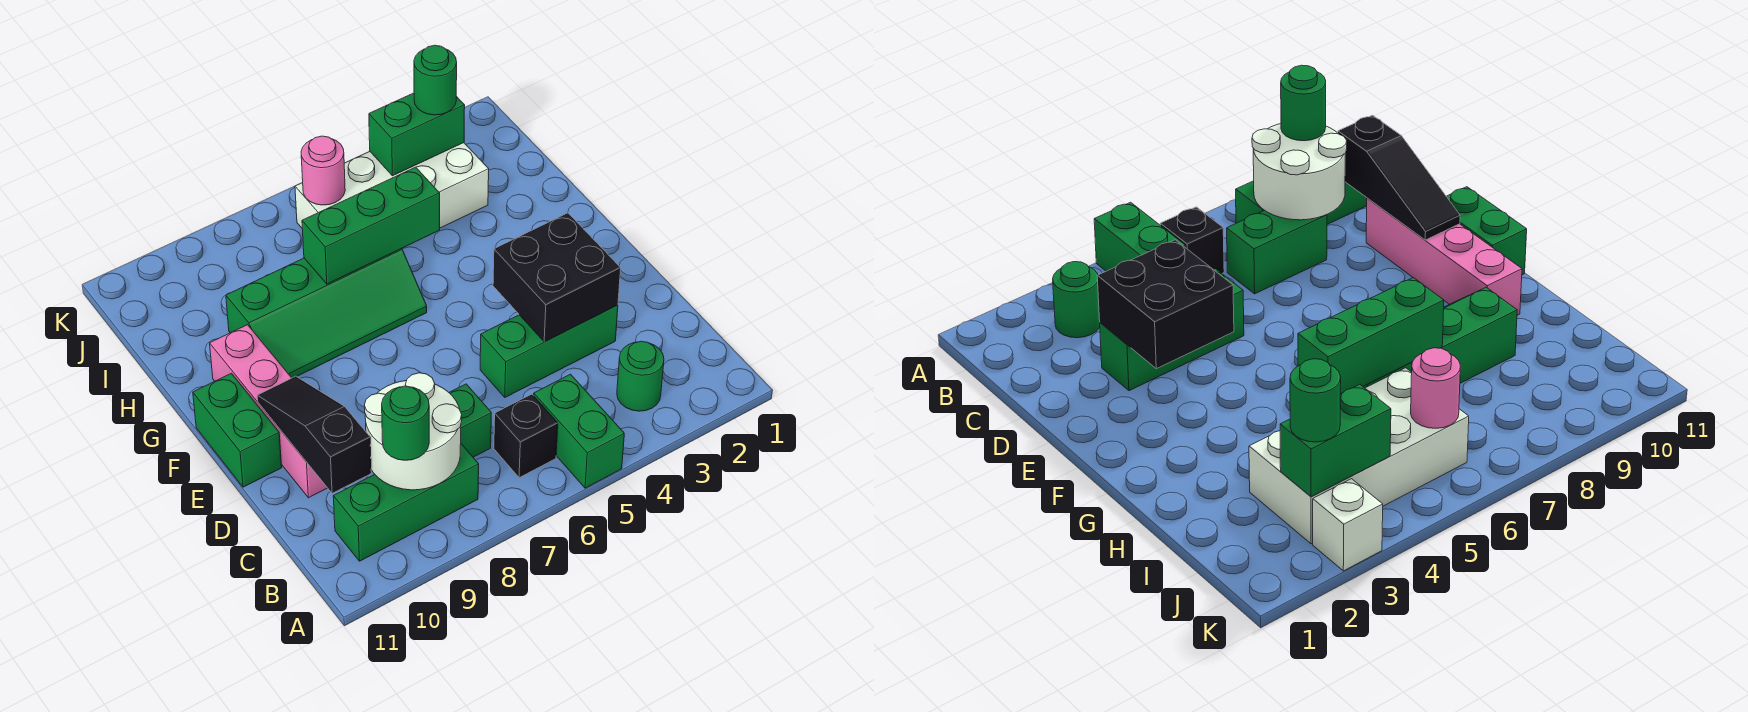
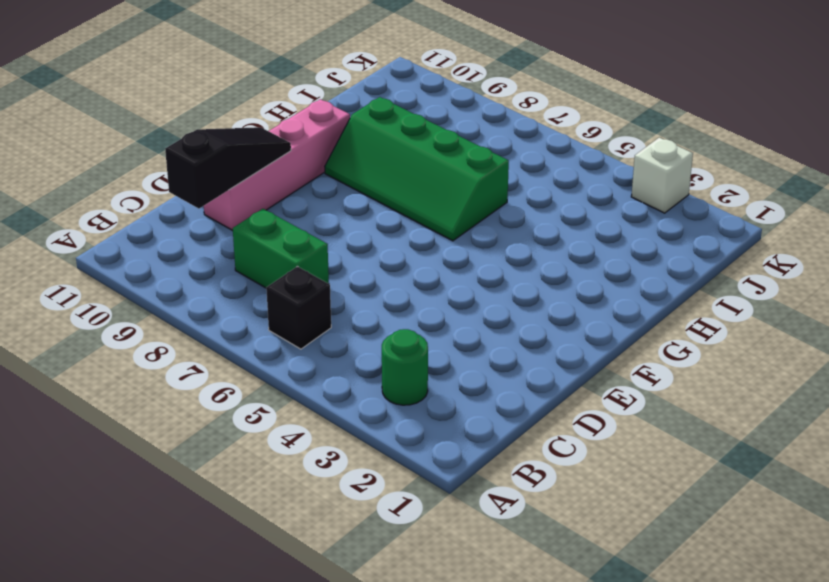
none -> green brick A5:B5 level 1
none -> green brick B8:B10 level 1
none -> green brick D3:D5 level 1

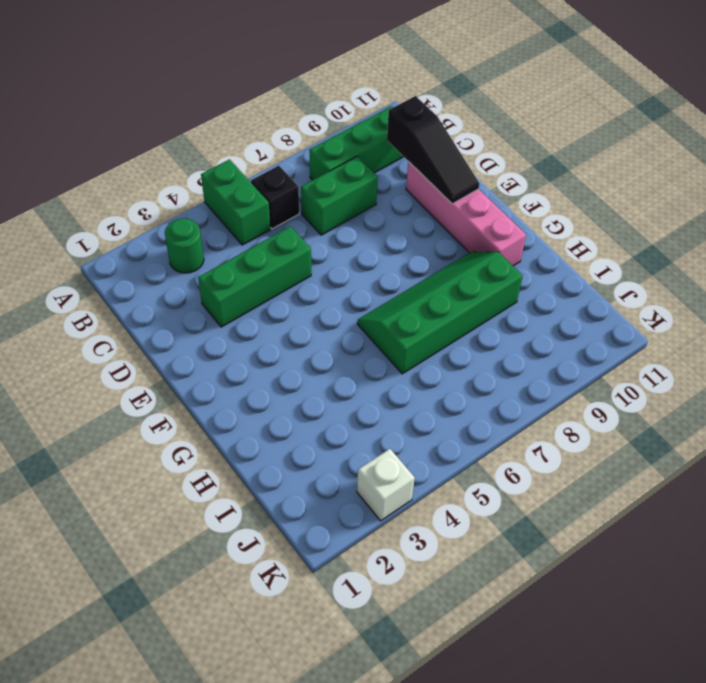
none -> green brick E11:F11 level 1
none -> white brick I3:J6 level 1
none -> white round brick B8:C9 level 2

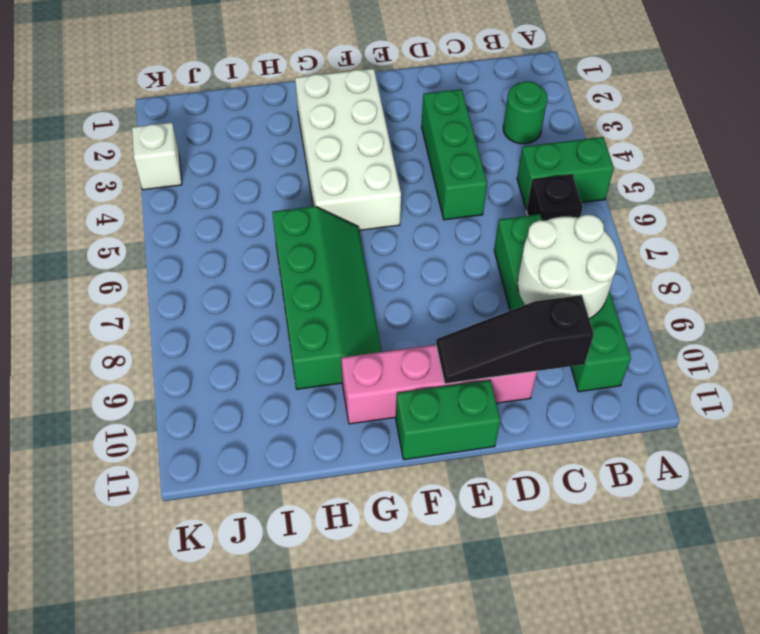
white brick F2:G5 level 1 -> white brick I3:J6 level 1
none -> black brick D3:E4 level 2
none -> green brick H5:H7 level 2
none -> green brick J3:J4 level 2

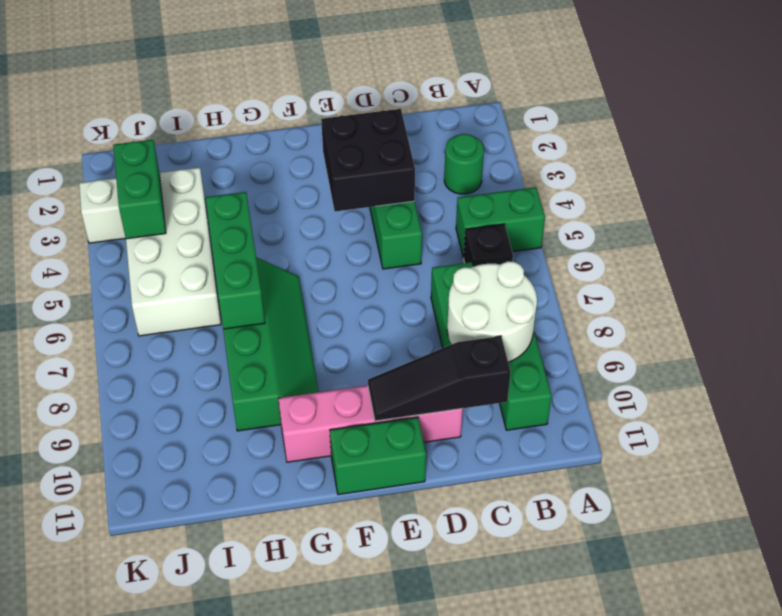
none -> pink round brick J6 level 2
none -> green round brick B9 level 3
none -> green round brick J3 level 3

